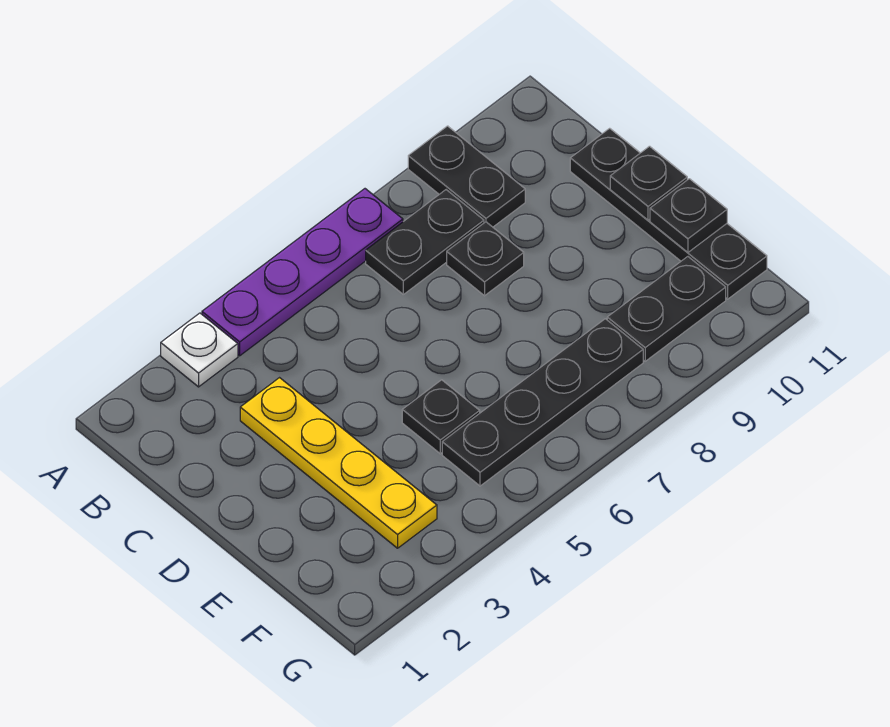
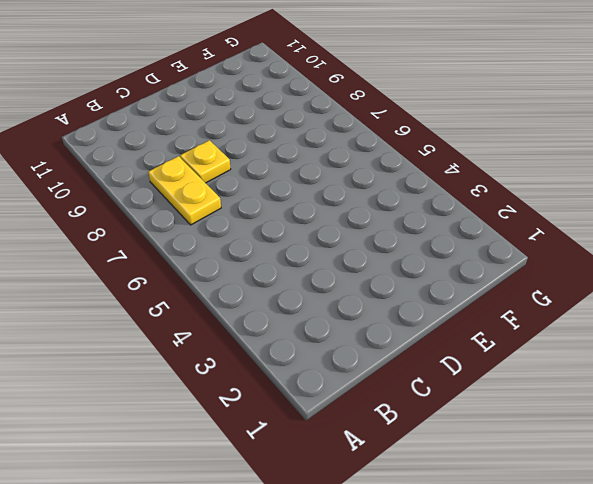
yellow plate B7:B8 level 1 -> black plate B7:B8 level 1
yellow plate C8 level 1 -> black plate C8 level 1
none -> white plate A3 level 1
none -> purple plate A4:A7 level 1
none -> black plate A9:B9 level 1

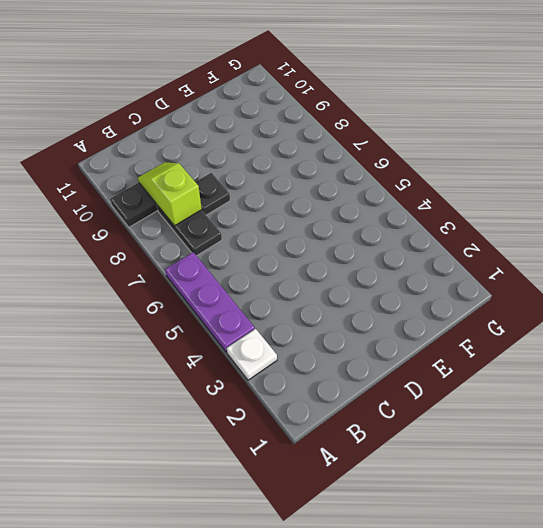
purple plate A4:A6 level 1 -> purple plate A4:A7 level 1
lime slope B8:B9 level 2 top 8 -> none
none -> yellow plate C3:F3 level 1
none -> black plate C11:F11 level 1
none -> black plate E5 level 1

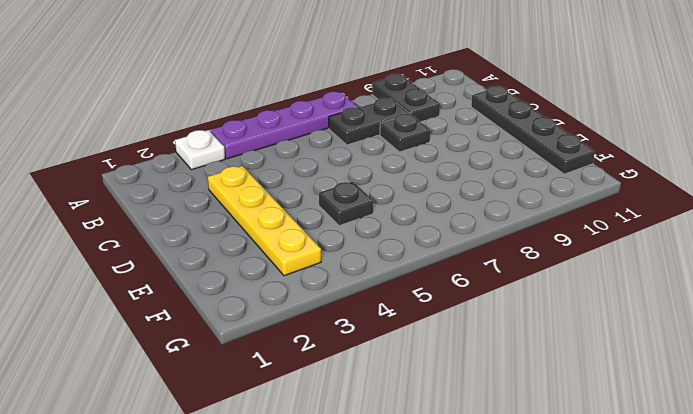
none -> black plate F5:F8 level 1
none -> black plate F9:F10 level 1
none -> black plate D11 level 2

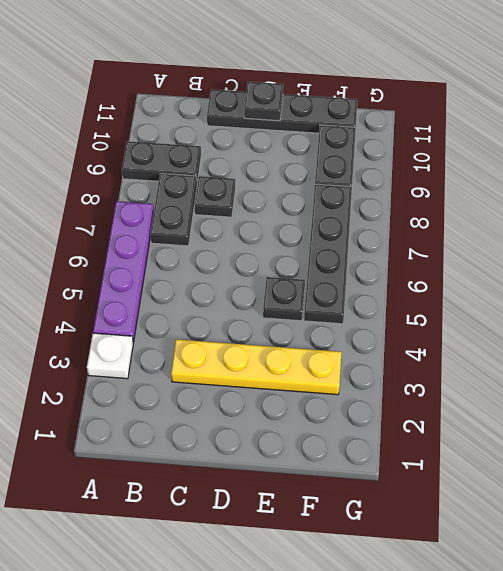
none -> black plate E11 level 2

